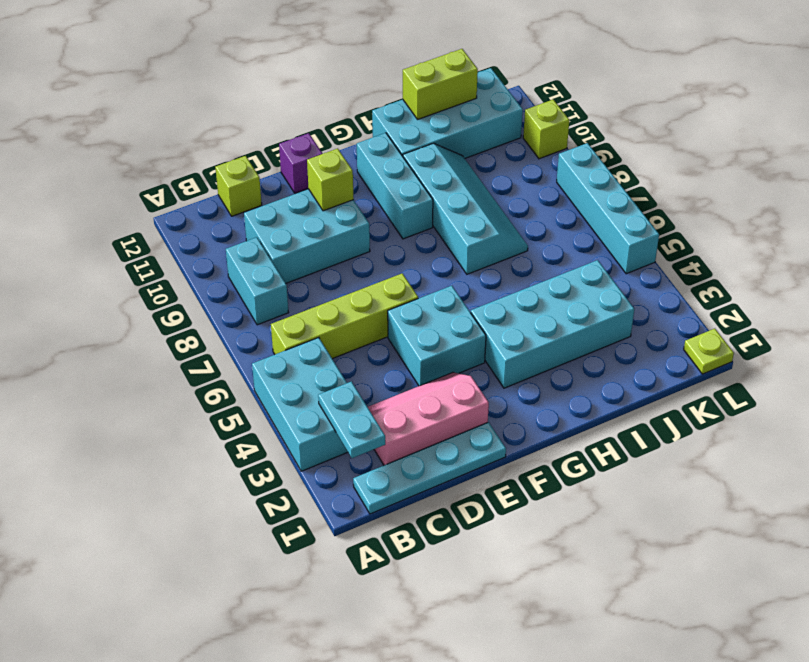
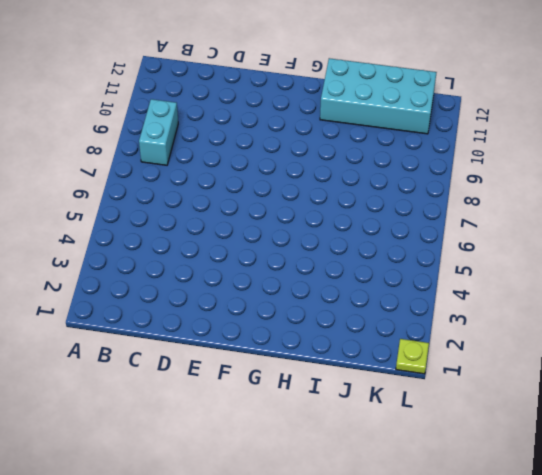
none -> cyan brick A3:B5 level 1
none -> cyan plate B1:E1 level 1
none -> lime brick B6:E6 level 1

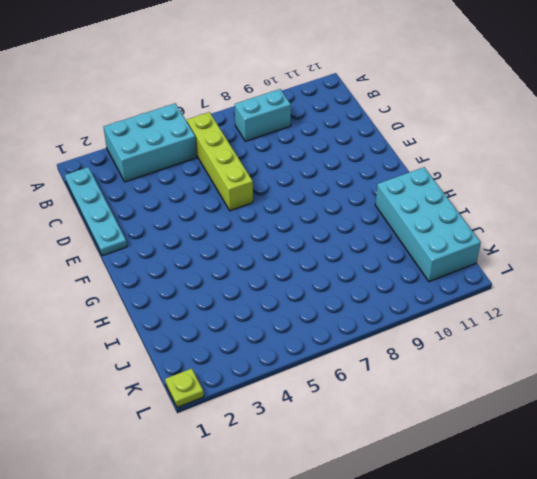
none -> pink slope C2:E3 level 1 top 2
none -> cyan brick C9:E10 level 1
none -> lime brick C12 level 1

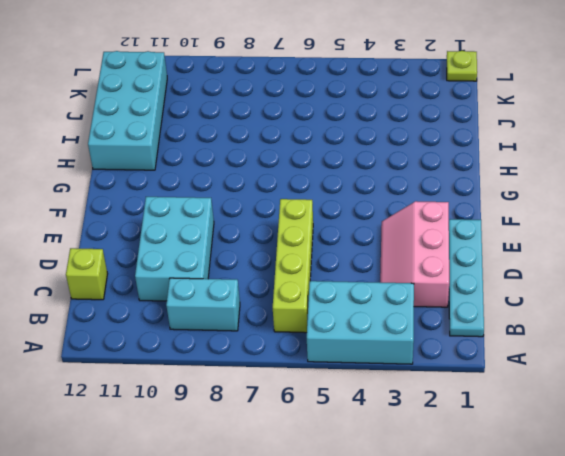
none -> cyan brick E4:F5 level 1
none -> purple brick E12 level 1
none -> cyan brick G3:J4 level 1

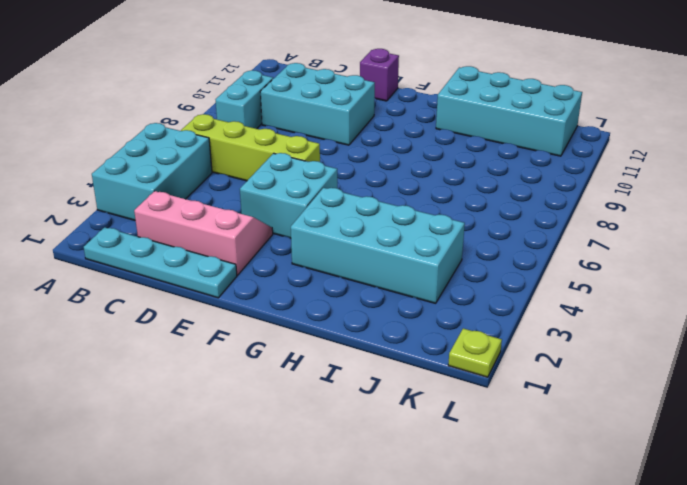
none -> lime brick C12 level 1
none -> cyan brick G9:G11 level 1
none -> cyan slope H7:I10 level 1 top H

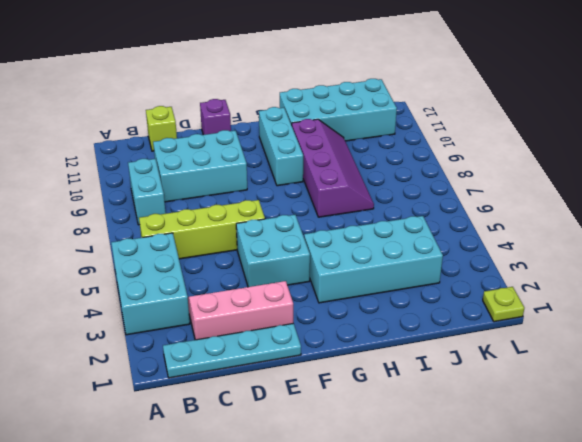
purple slope H7:I10 level 1 top H -> cyan slope H7:I10 level 1 top H
none -> cyan brick L5:L8 level 1
none -> lime brick L10 level 1
none -> cyan plate B2:B3 level 2

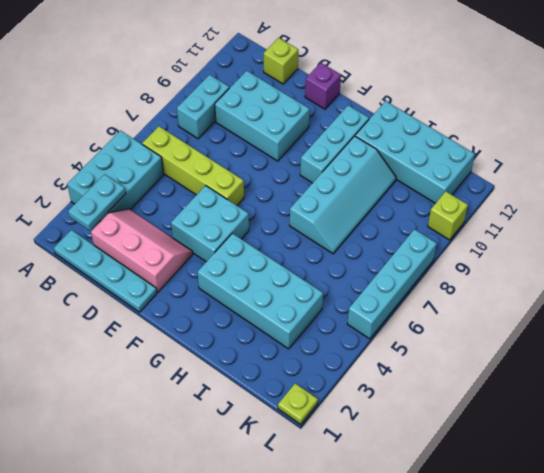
none -> lime brick E10 level 2
none -> lime brick I12:J12 level 2

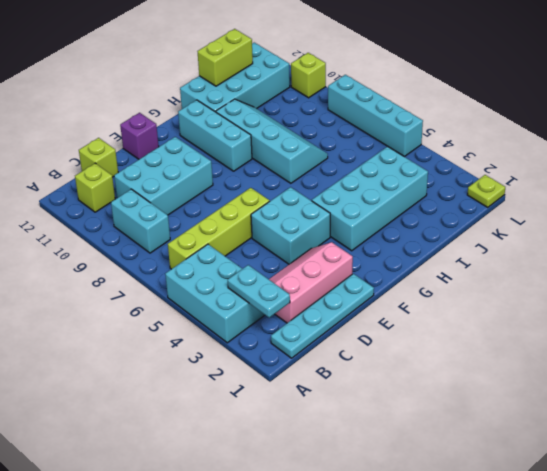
lime brick B11 level 1 -> lime brick E10 level 2

